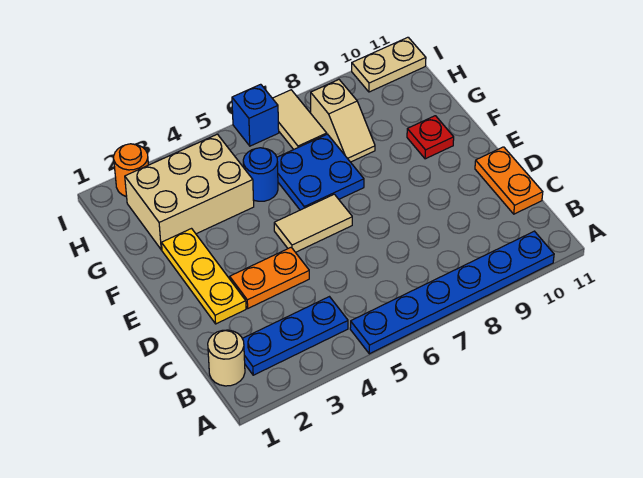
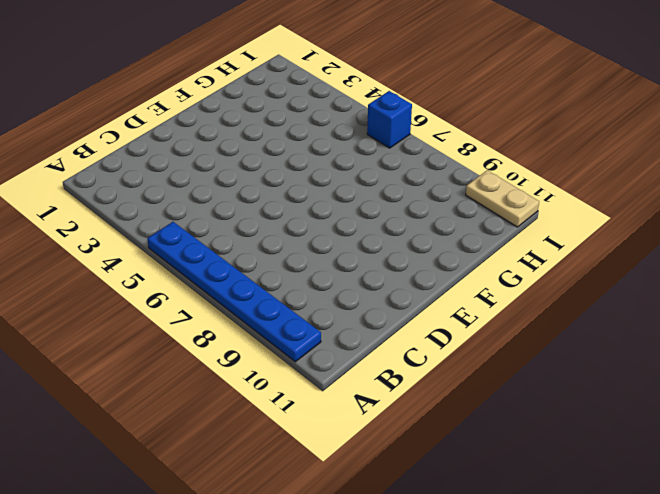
none -> tan round brick B1 level 1
none -> blue plate B2:B4 level 1
none -> orange plate C11:D11 level 1

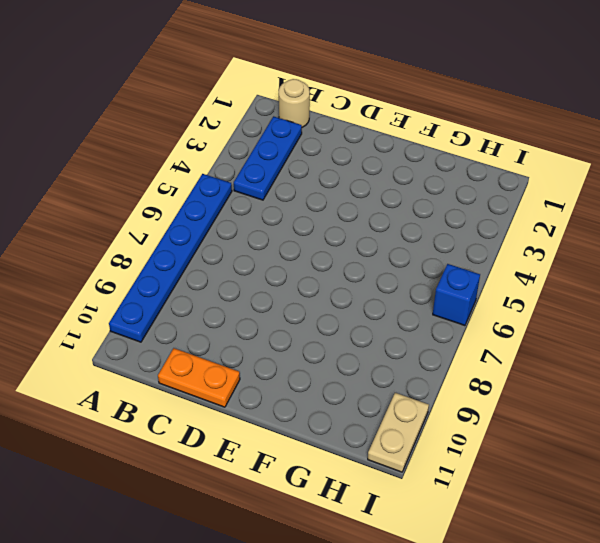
none -> yellow plate D2:F2 level 1
none -> orange plate D3:D4 level 1
none -> tan tile E5:E6 level 1

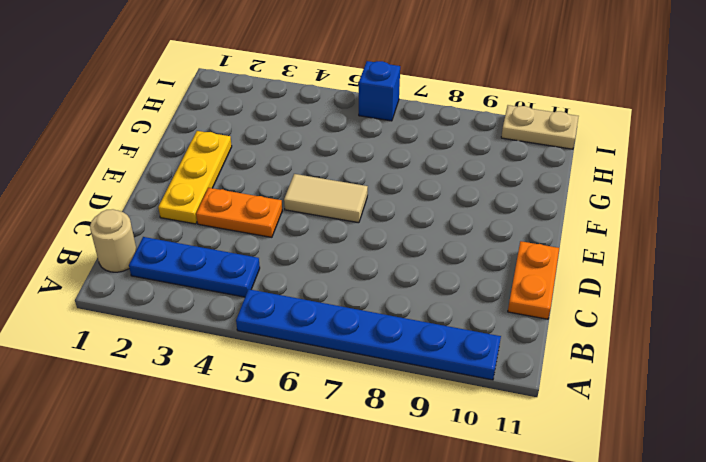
none -> blue plate F6:G7 level 1
none -> red plate F10 level 1
none -> tan brick G2:H4 level 1

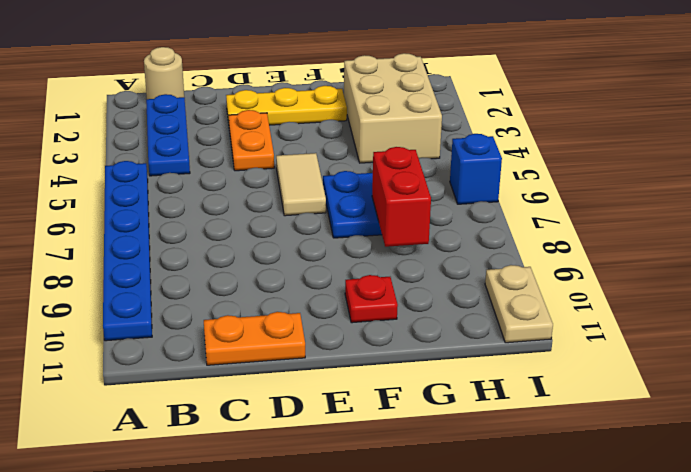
red brick G7:G8 level 2 -> none
none -> blue round brick G5 level 1
none -> tan slope G8:H8 level 1 top H
none -> tan tile H7:I7 level 1

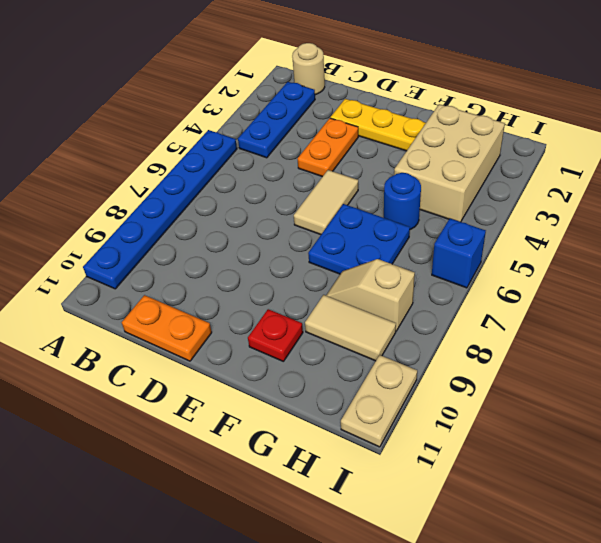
tan tile G9:H9 level 1 -> tan tile H7:I7 level 1
none -> orange round brick I2 level 1

